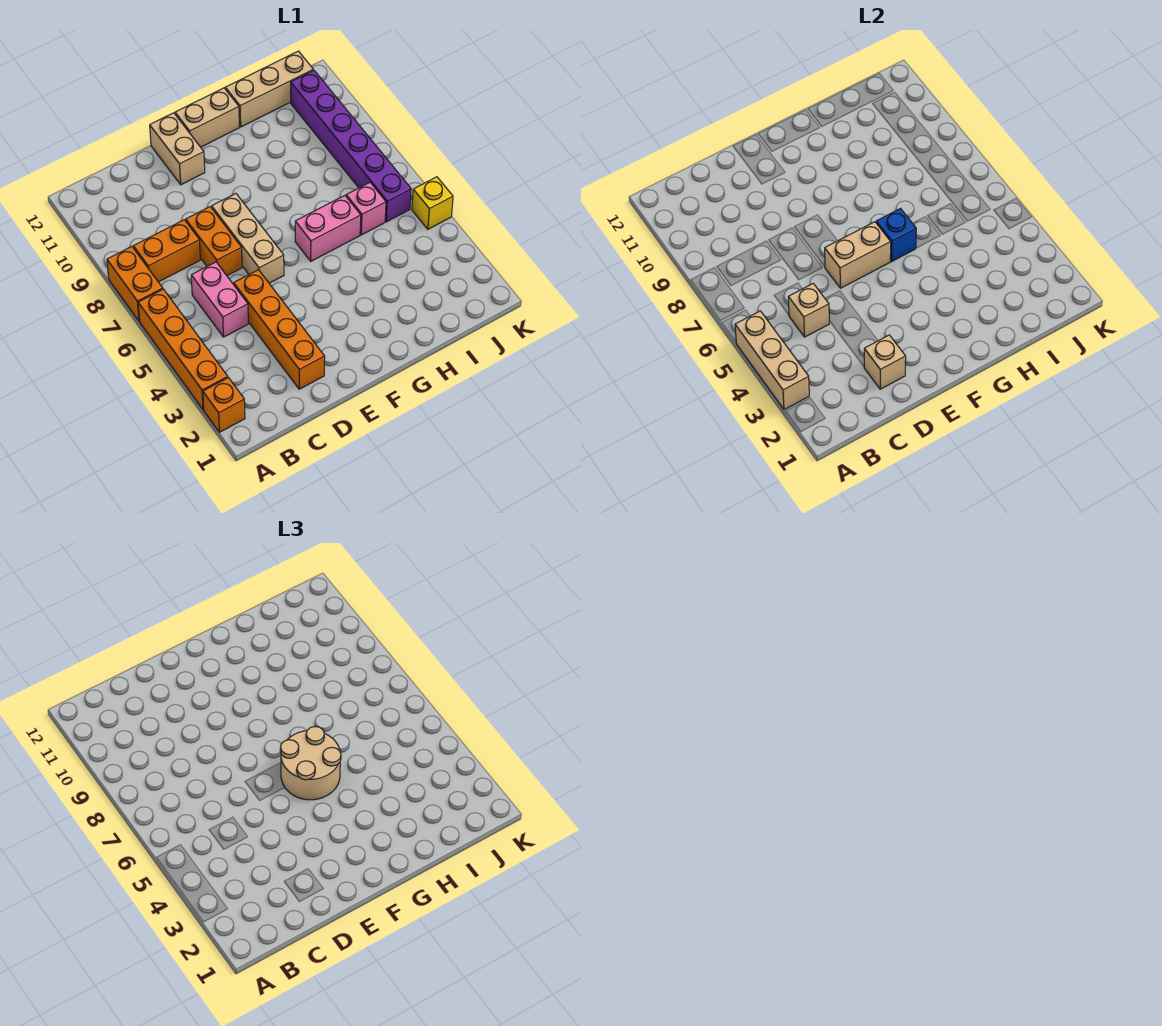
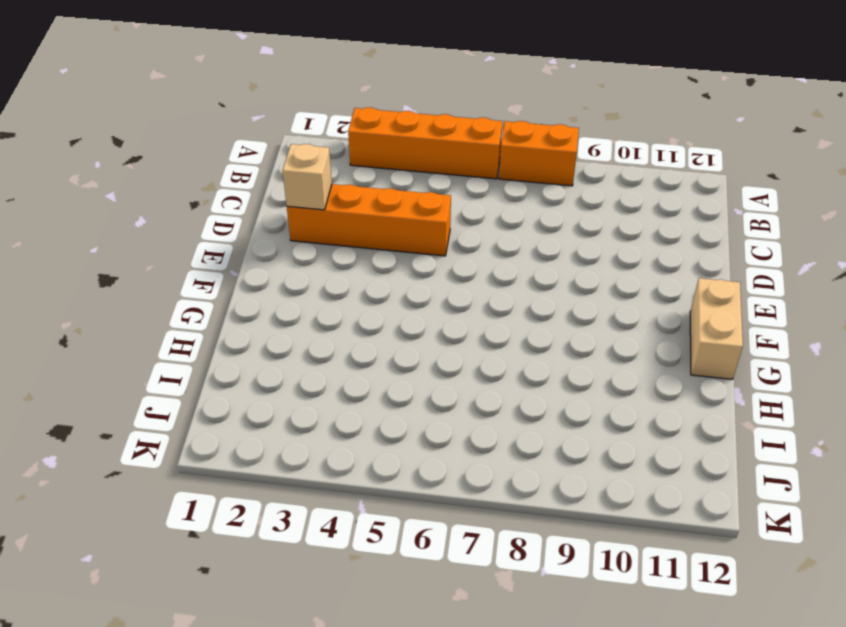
none -> orange brick A2 level 1
none -> orange brick B8:C8 level 1
none -> pink brick C5:C6 level 1

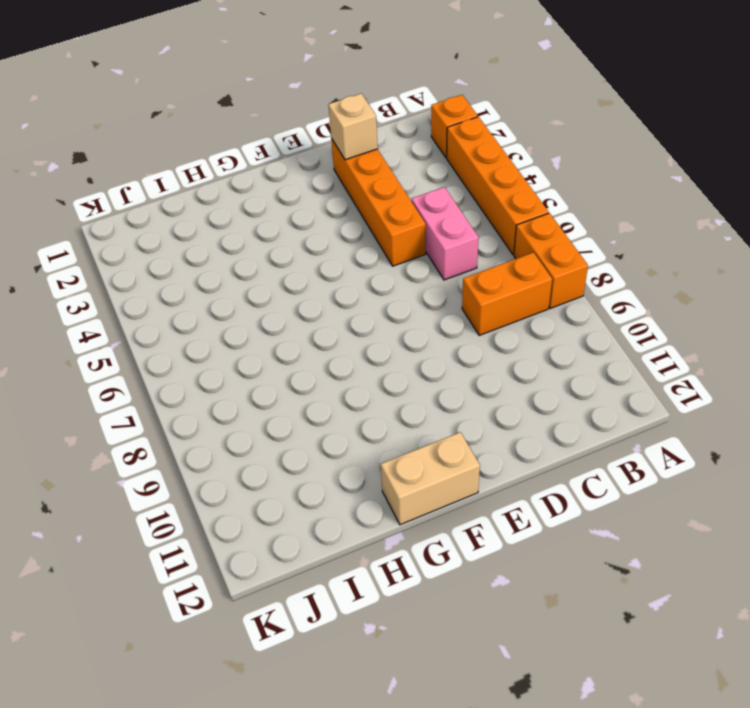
none -> orange brick D7:D8 level 1
none -> tan brick E6:E8 level 1
none -> tan brick E11:E12 level 1

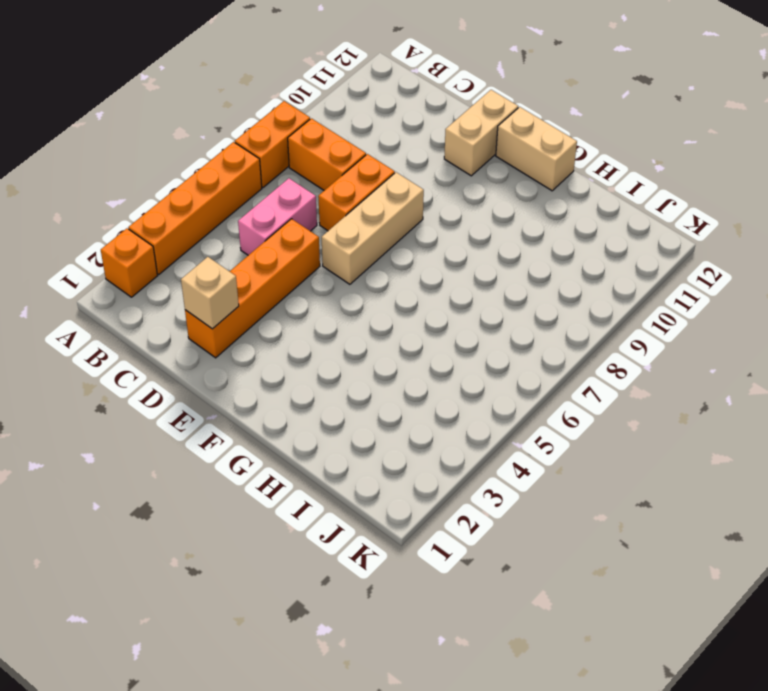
none -> pink brick G6:H6 level 1
none -> tan brick H12:J12 level 1
none -> pink brick I6 level 1

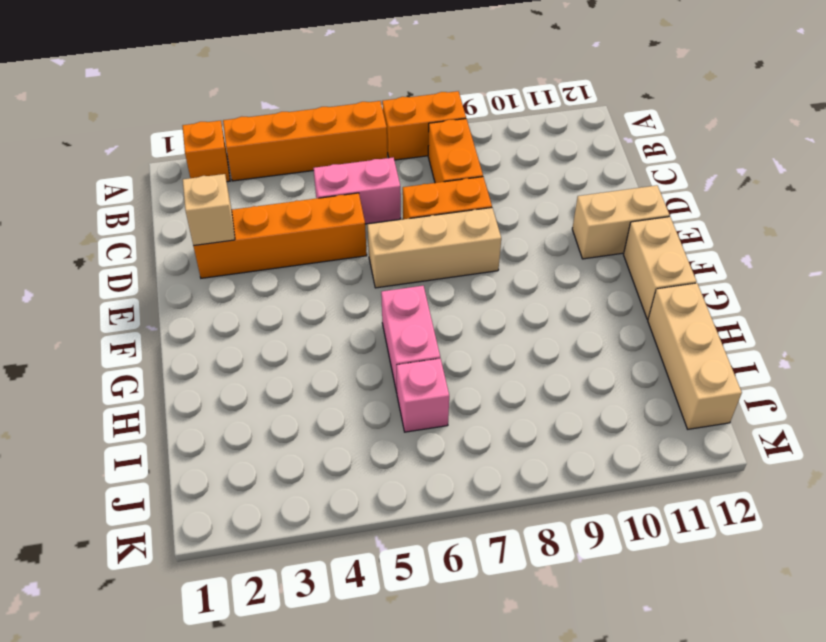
none -> purple brick J6:J11 level 1
none -> yellow brick K5 level 1
none -> tan brick A3:A5 level 2

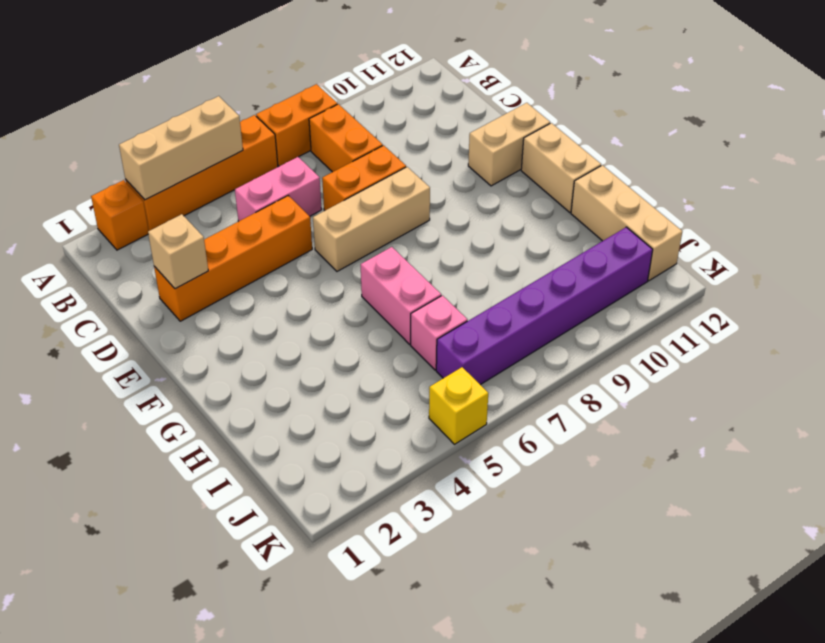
none -> tan brick C5 level 2
none -> tan brick E6:F6 level 2
none -> blue brick G6 level 2

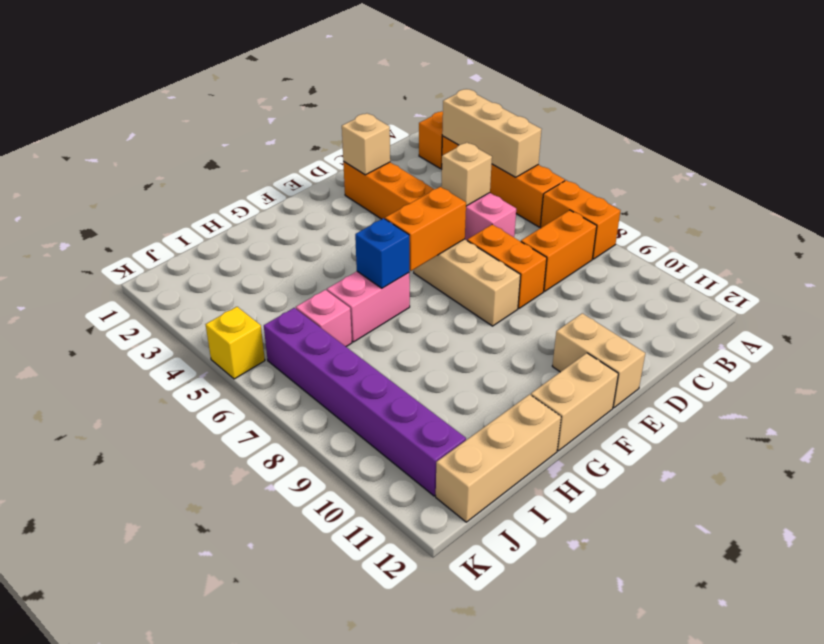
orange brick E6:F6 level 2 -> tan brick E6:F6 level 2
none -> tan round brick F5:G6 level 3

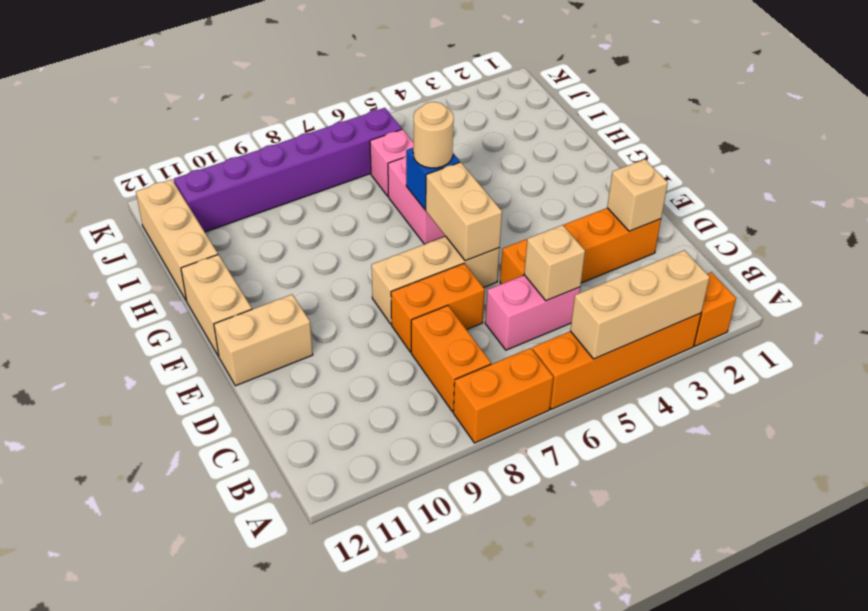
tan round brick G6 level 3 -> tan round brick F5:G6 level 3
none -> yellow brick K5 level 1

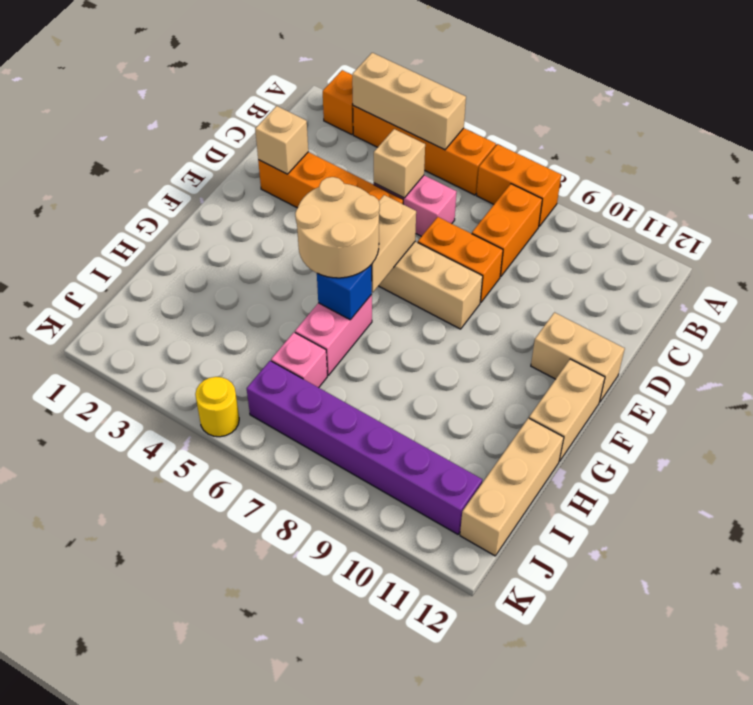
yellow round brick K5 level 1 -> yellow brick K5 level 1

